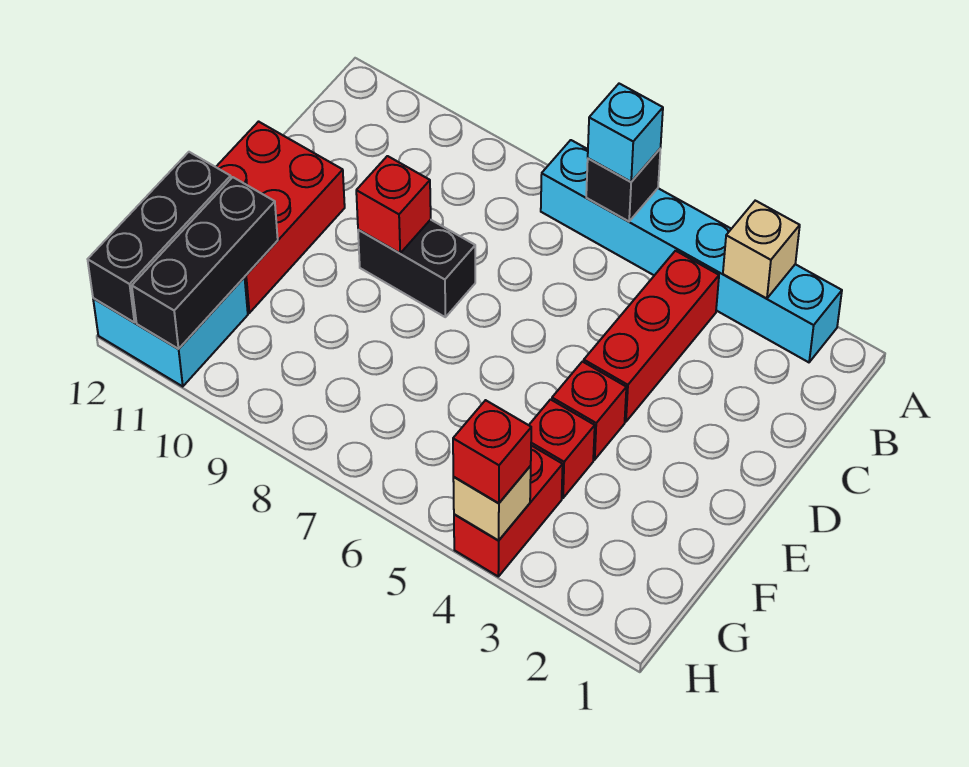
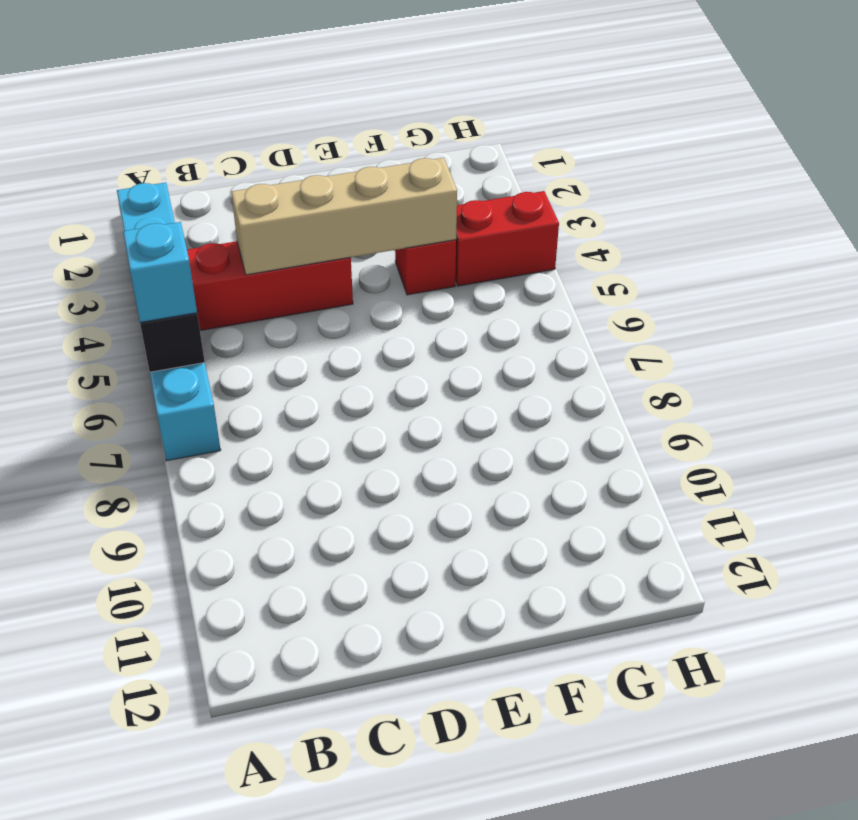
tan brick C4:F4 level 2 -> none
none -> black brick D8:D9 level 1
none -> red brick D11:F12 level 1
none -> red brick E4 level 1

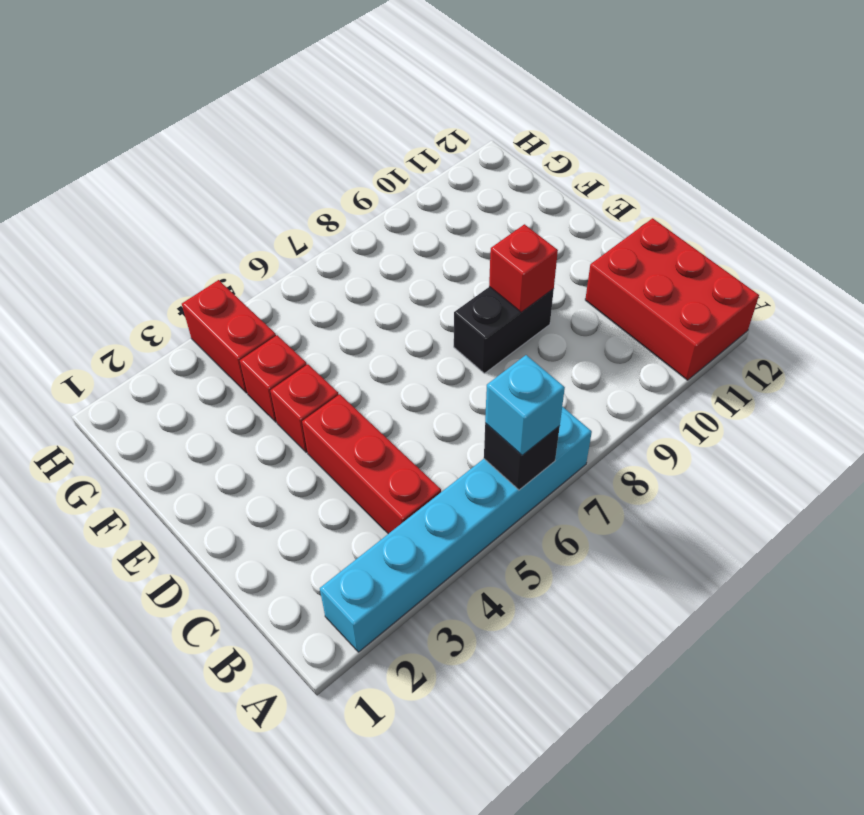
red brick A11:C12 level 1 -> red brick D11:F12 level 1
none -> cyan brick G11:H12 level 1
none -> tan brick A3 level 2
none -> black brick F11:H11 level 2

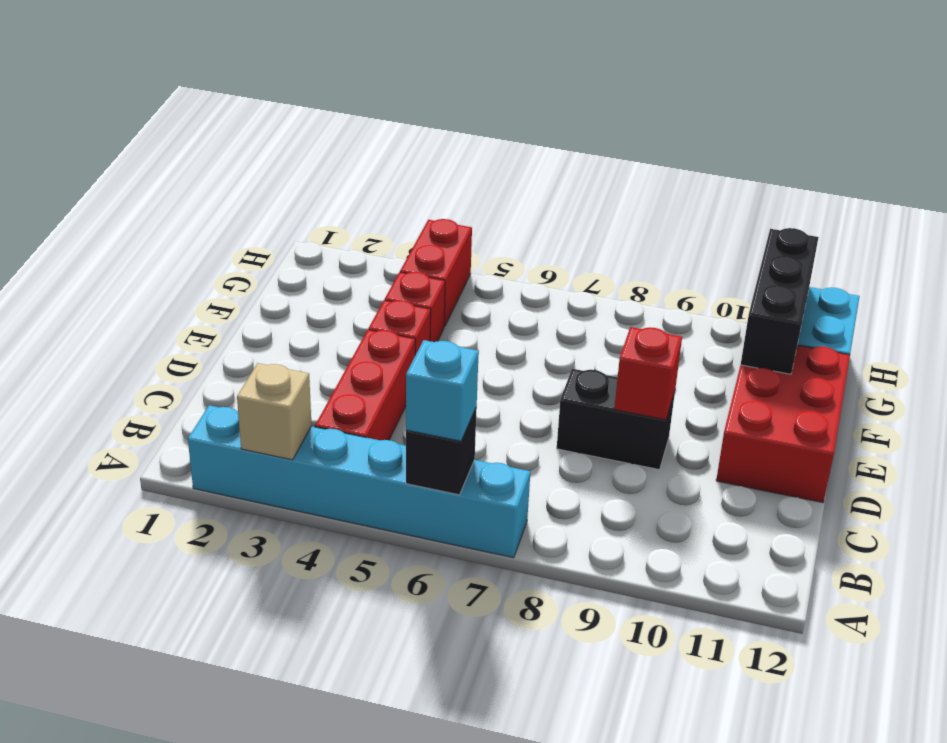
none -> black brick F12:H12 level 2
none -> tan brick H4 level 2
none -> red brick H4 level 3

